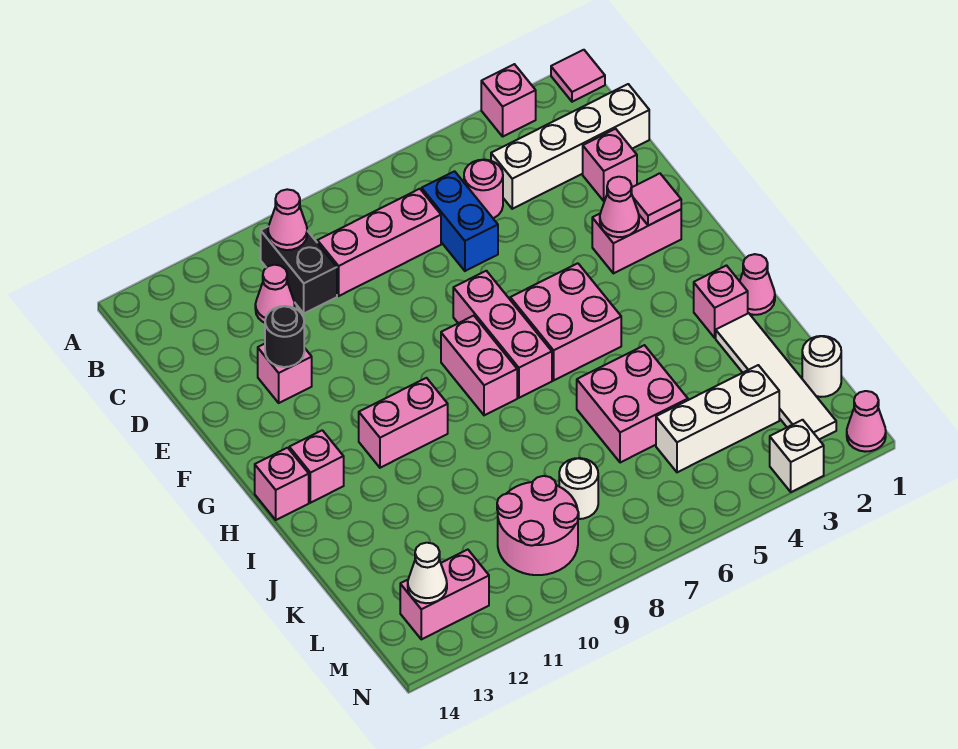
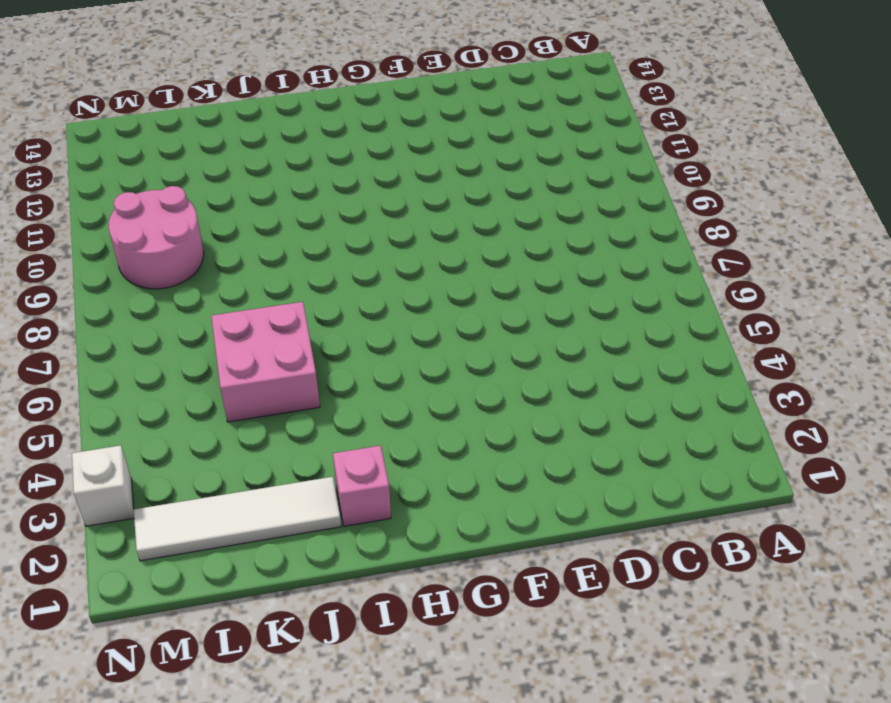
none -> pink tile A1 level 1
none -> pink brick A3 level 1
none -> black brick B10:C10 level 1
none -> white brick C1:C4 level 1

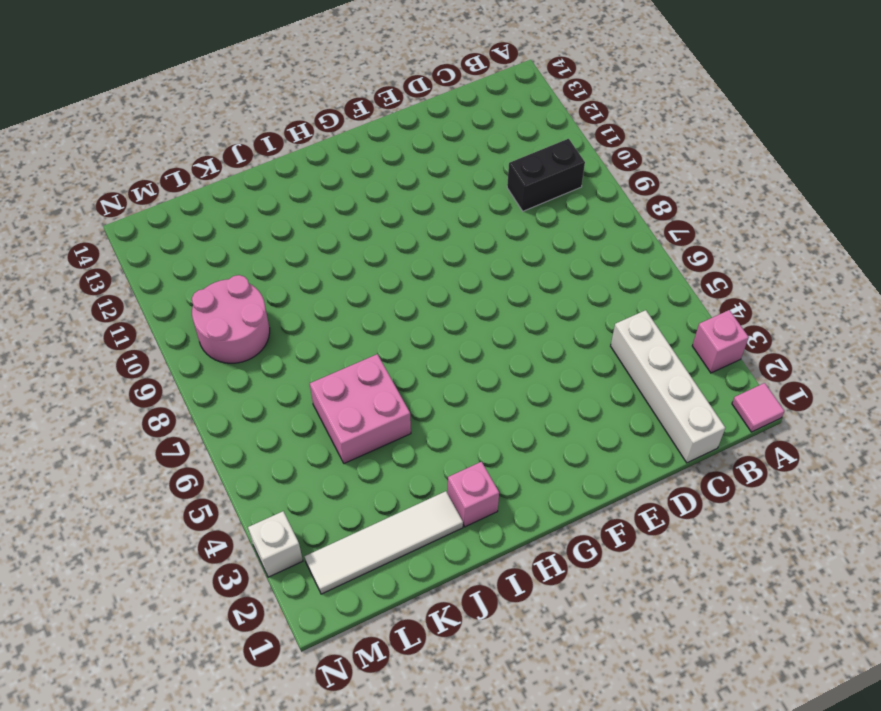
none -> pink round brick C5 level 1
none -> blue brick C6:D6 level 1
none -> pink brick C7:C9 level 1
none -> pink cone C11 level 1

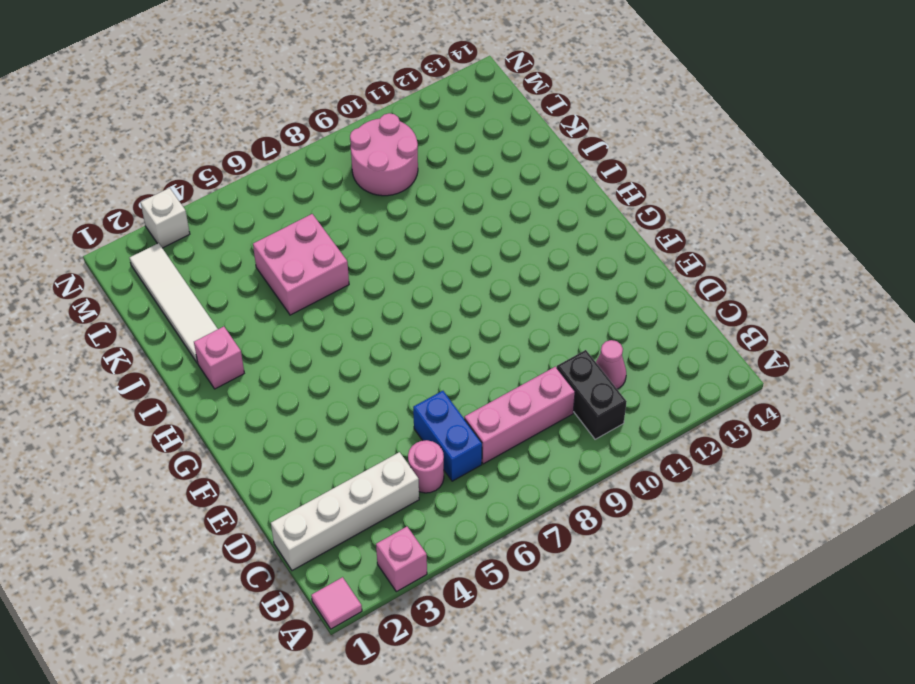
none -> pink brick D2 level 1
none -> pink brick E12 level 1
none -> pink brick F2:F3 level 1
none -> pink brick F7:H7 level 1

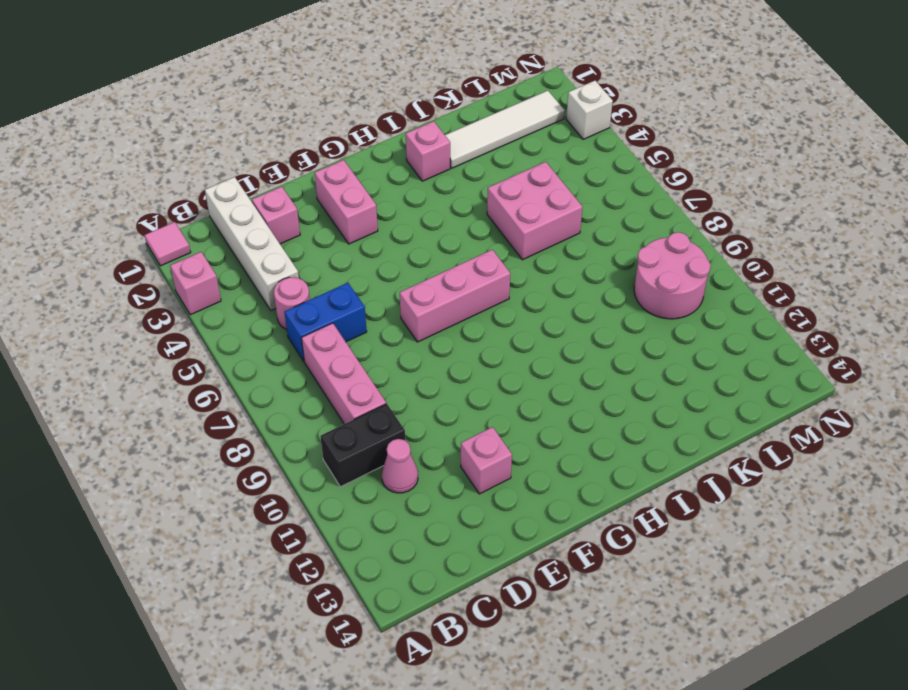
none -> pink brick G5:H6 level 1
none -> pink brick G8:H8 level 1
none -> pink brick H10:H11 level 1
none -> pink brick H13 level 1

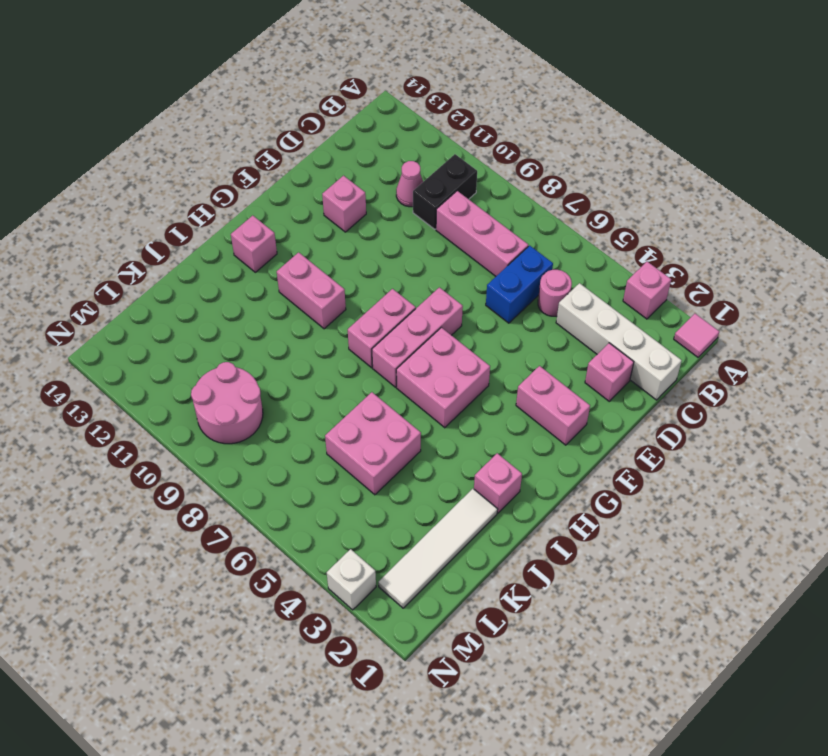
none -> pink brick H14 level 1
none -> pink cone I1 level 1
none -> white round brick L1 level 1
none -> white brick L3:L5 level 1

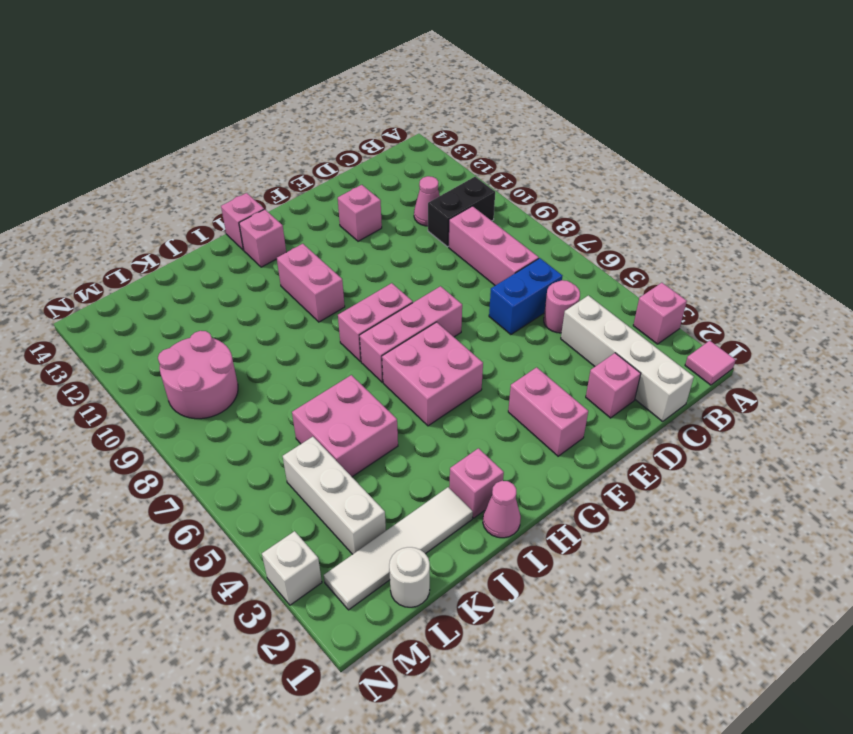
none -> white round brick L8 level 1
none -> pink brick M12:M13 level 1
none -> pink cone N1 level 1
none -> pink cone B10 level 2

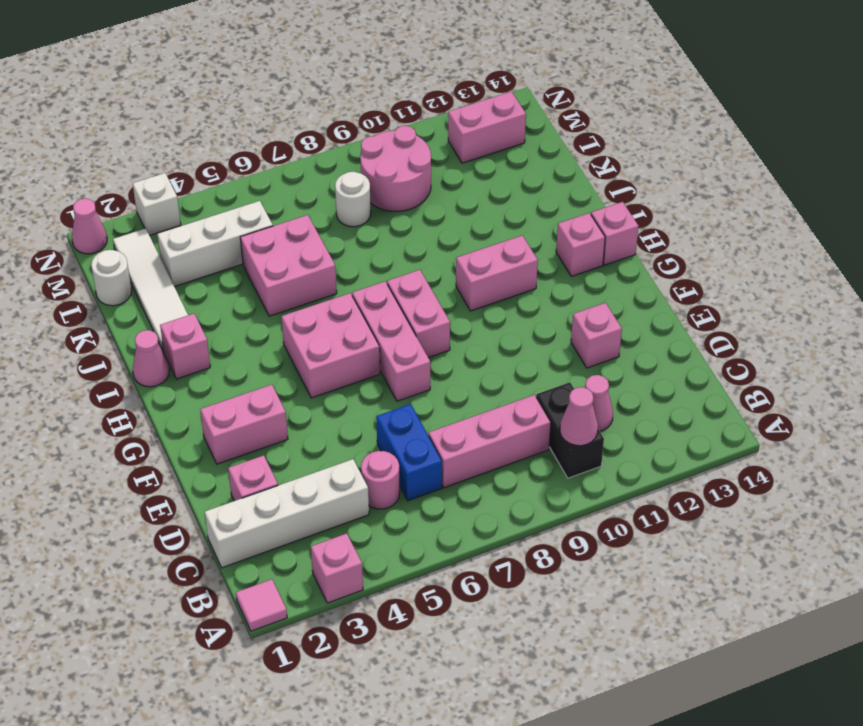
none -> black round brick E12 level 2
none -> pink tile F2 level 2
none -> pink cone F3 level 2
none -> white cone M13 level 2

